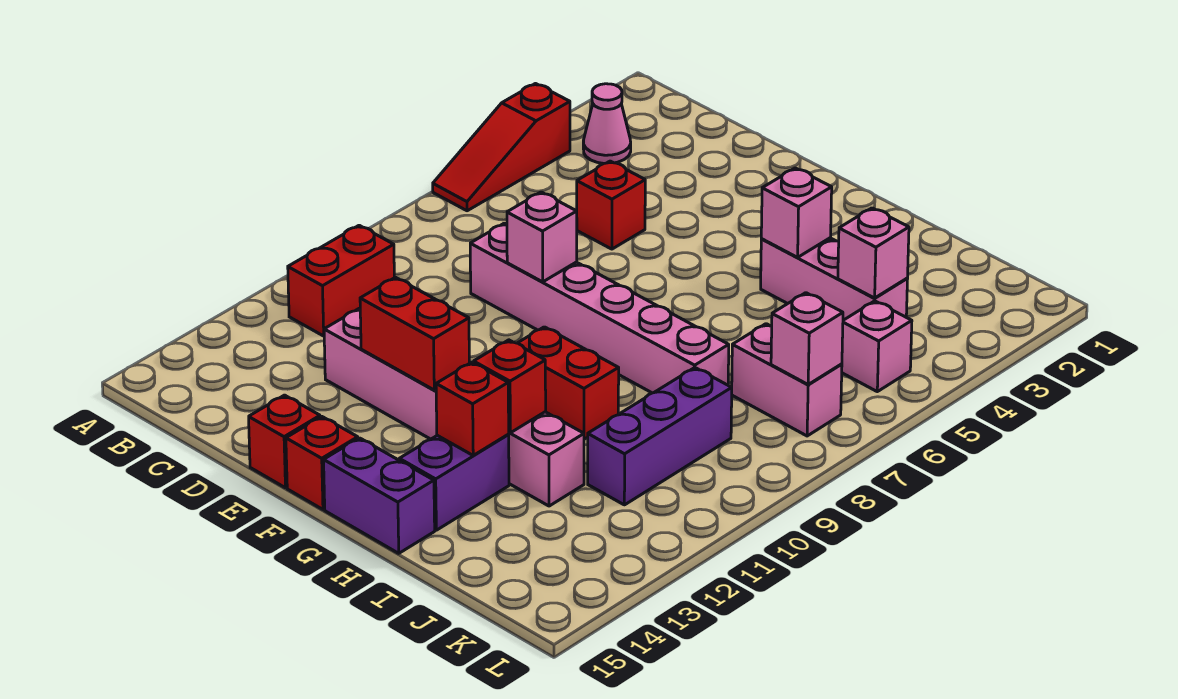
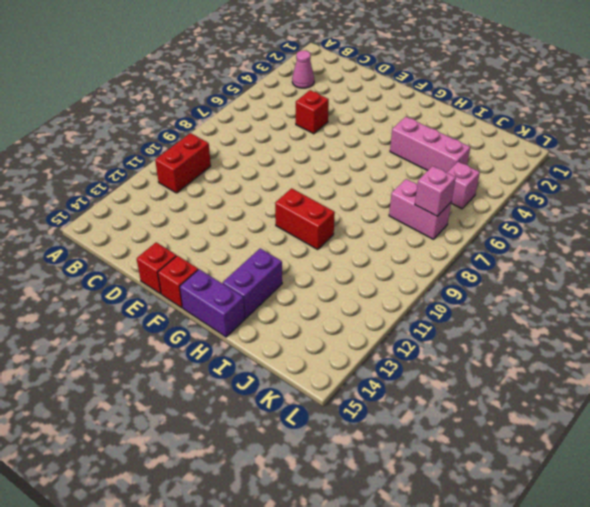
none -> red slope A4:A6 level 1 top 4
none -> pink brick D8:I8 level 1
none -> pink brick D12:I12 level 1

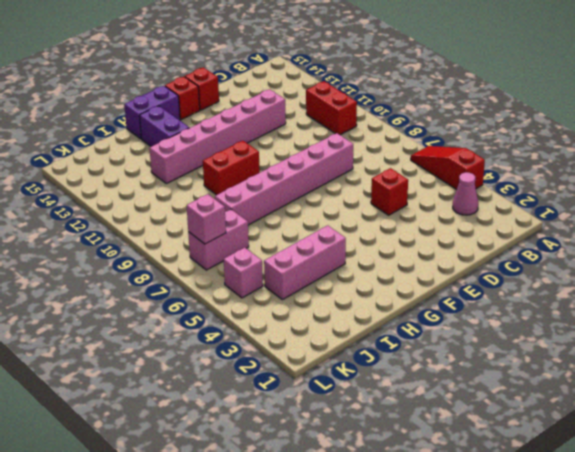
none -> purple brick J9:J11 level 1
none -> pink brick E8 level 2
none -> red brick E12:F12 level 2

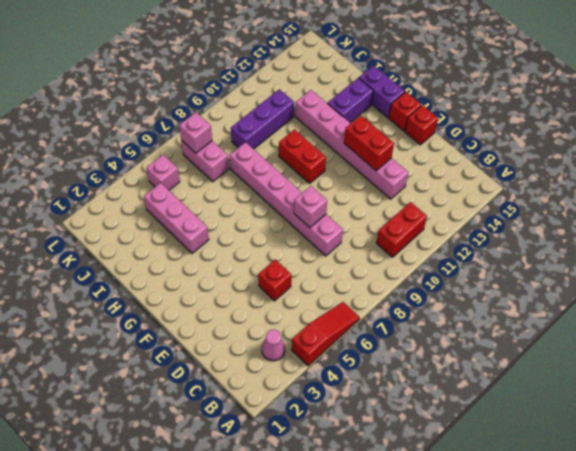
none -> pink brick H4 level 2
none -> red brick H12 level 2
none -> red brick H13 level 2

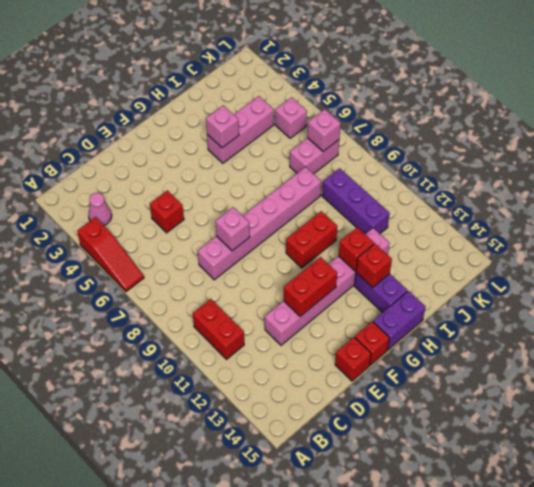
none -> pink brick J4 level 2

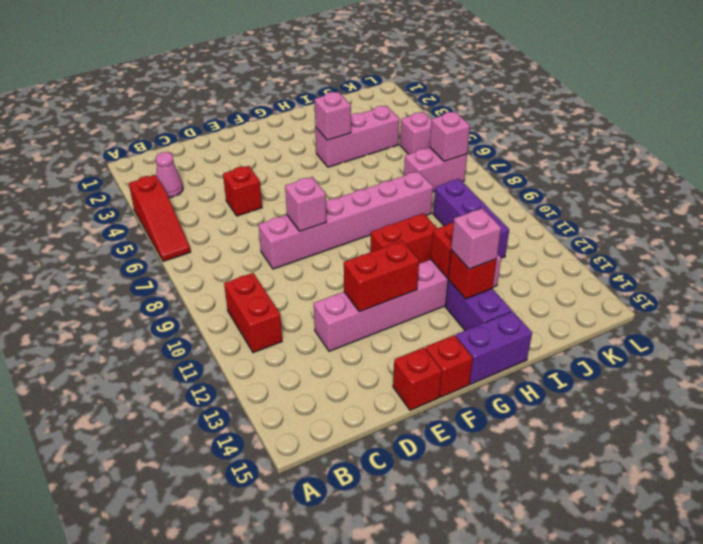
pink brick H13 level 3 -> pink brick J4 level 2

